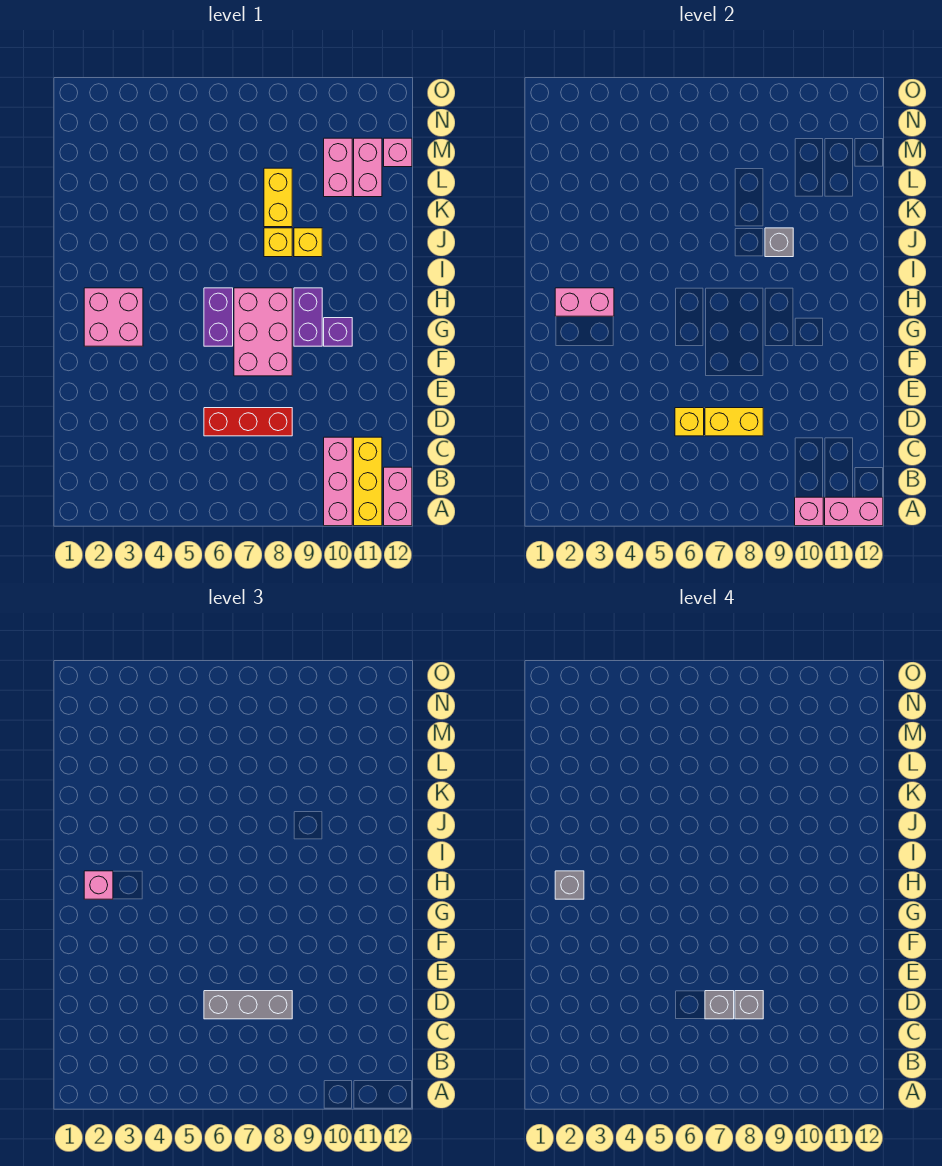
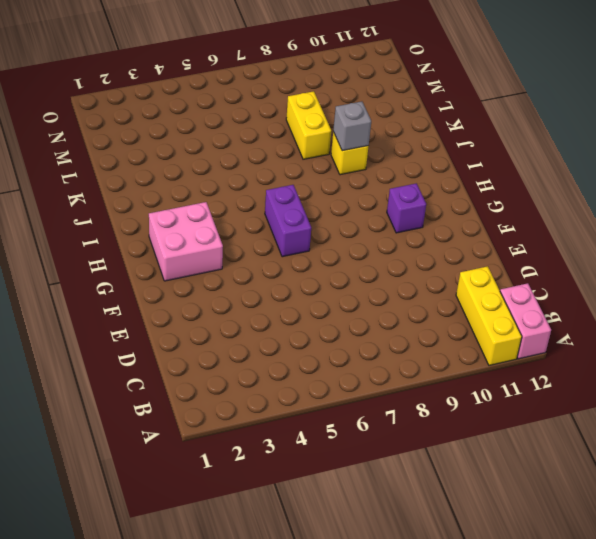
none -> pink brick A10:C10 level 1
none -> red brick D6:D8 level 1
none -> pink brick F7:H8 level 1

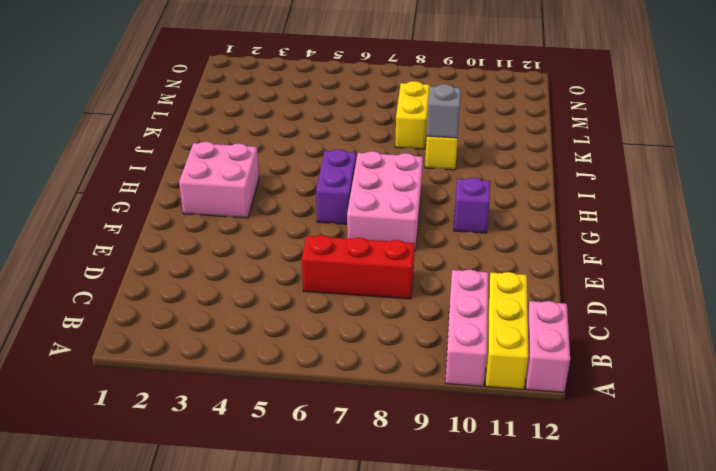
none -> purple brick G9:H9 level 1
none -> yellow brick J8 level 1
none -> pink brick L10:M10 level 1

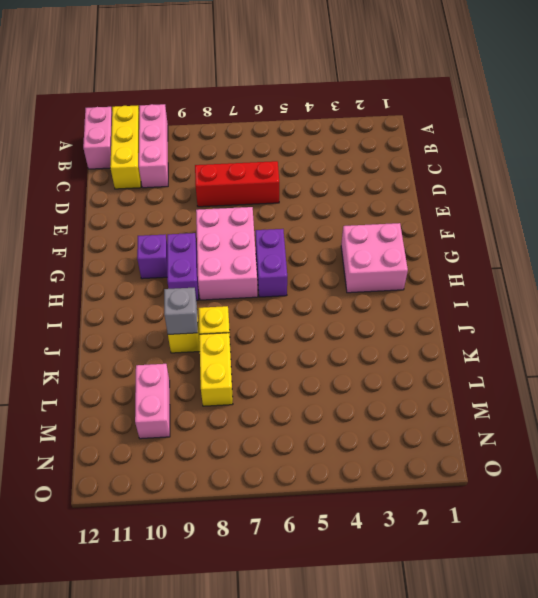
none -> pink brick L11:M11 level 1
none -> pink brick M12 level 1
none -> pink brick A10 level 2

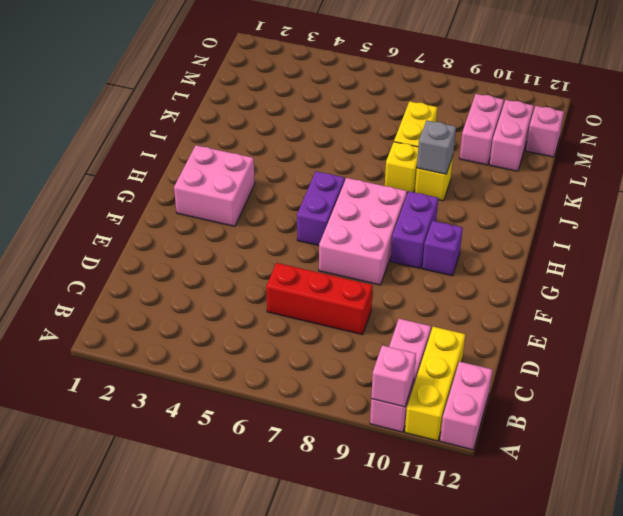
none -> pink brick A11:A12 level 2
none -> yellow brick D6 level 2
none -> yellow brick D7:D8 level 2

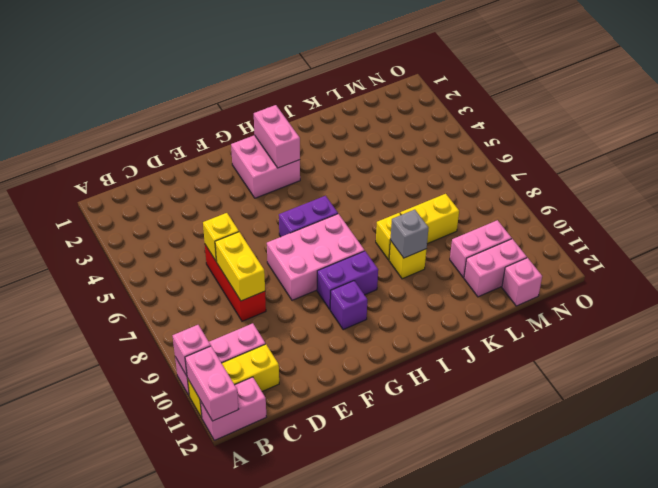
none -> grey brick D6:D8 level 3
none -> pink brick H2 level 3
none -> grey brick D7 level 4

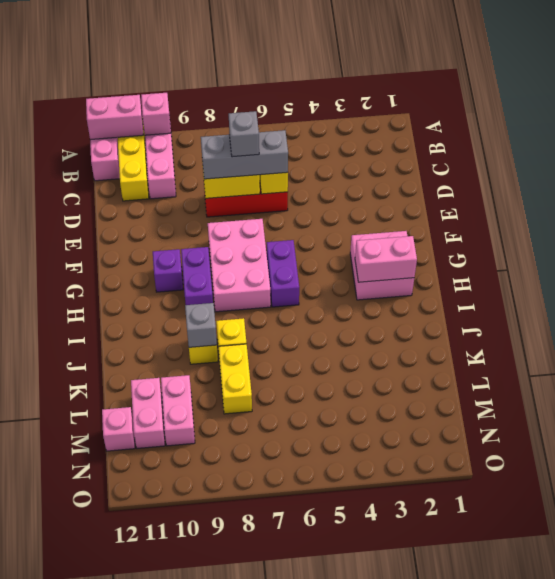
none -> pink brick H2 level 3
none -> grey brick D8 level 4
none -> grey brick H2 level 4

